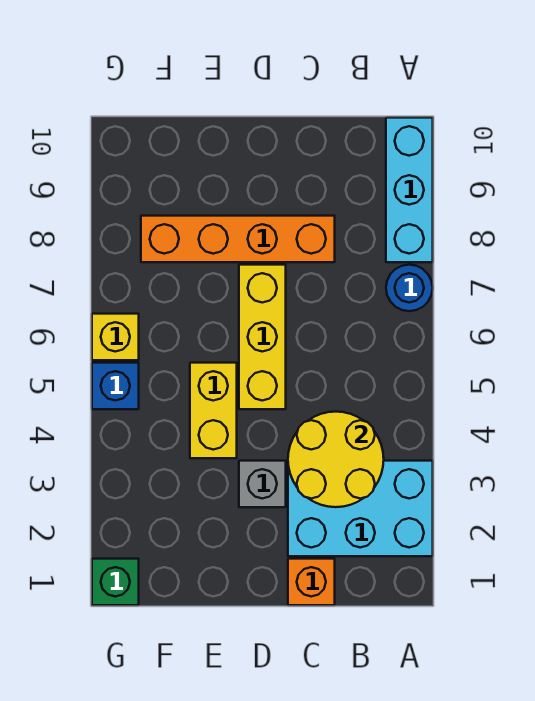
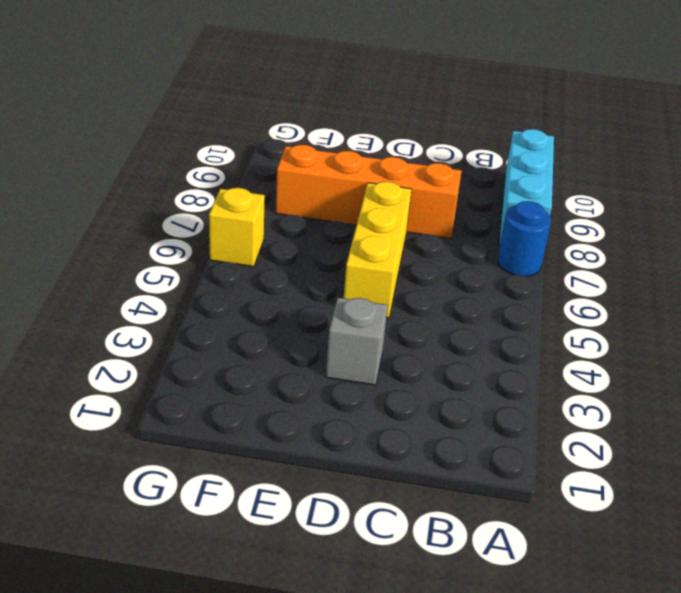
none -> cyan brick A2:C3 level 1
none -> orange brick C1 level 1
none -> yellow brick E4:E5 level 1

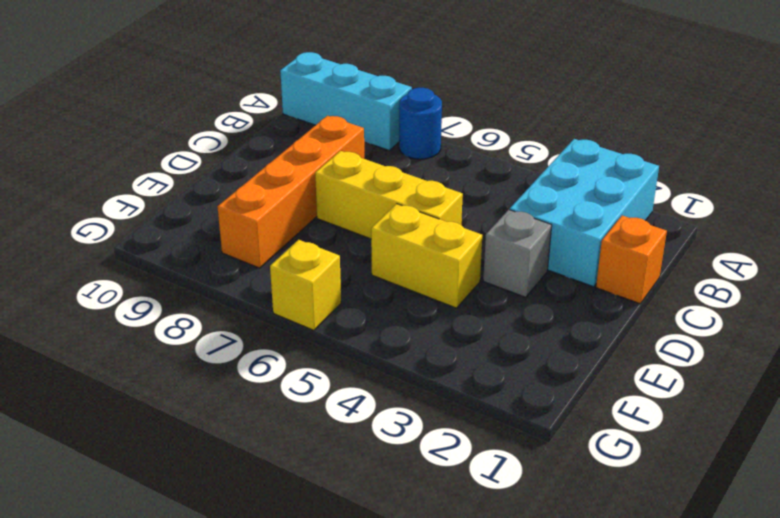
none -> green brick G1 level 1
none -> blue brick G5 level 1
none -> yellow round brick B3:C4 level 2

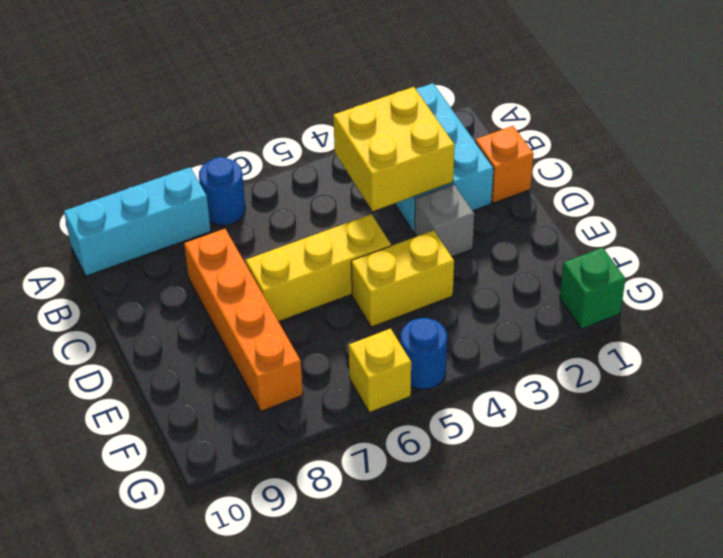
yellow brick B3:C4 level 2 -> yellow round brick B3:C4 level 2
blue round brick G5 level 1 -> blue brick G5 level 1

